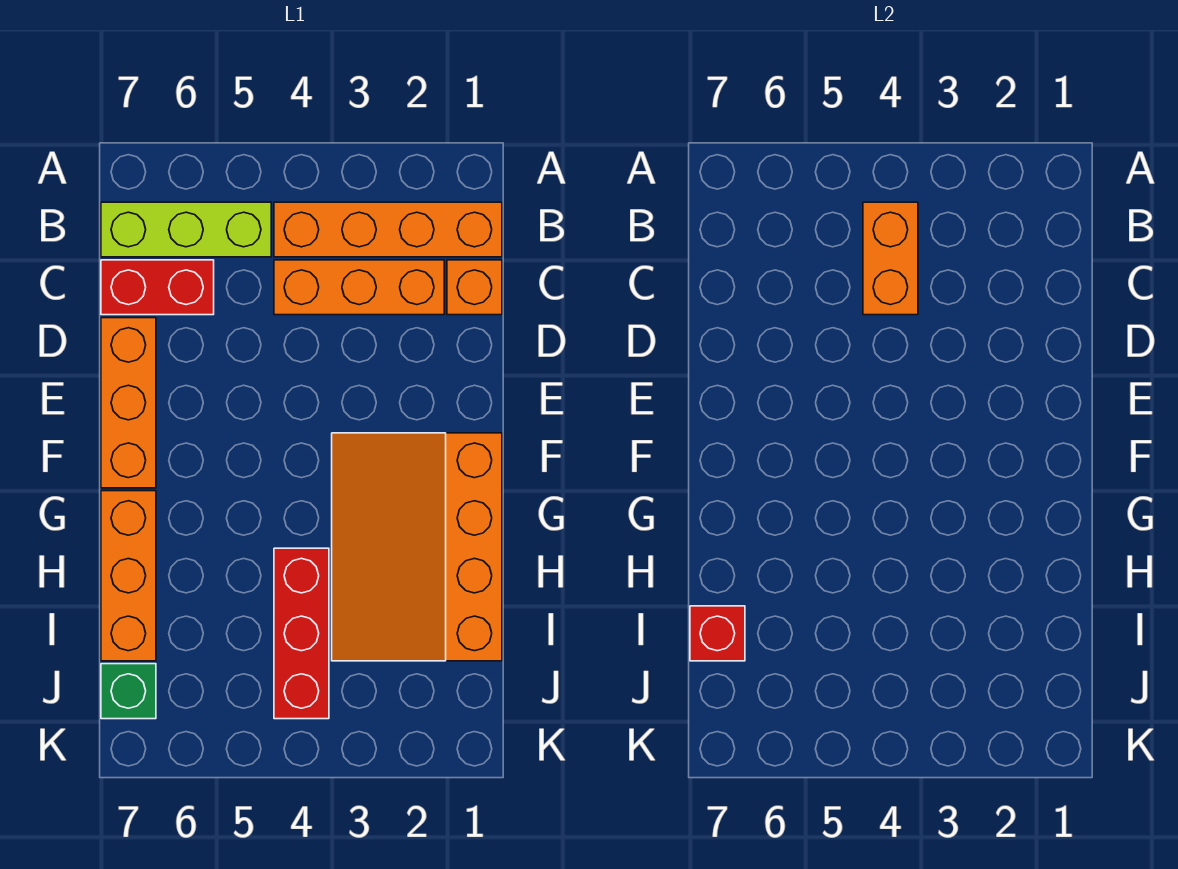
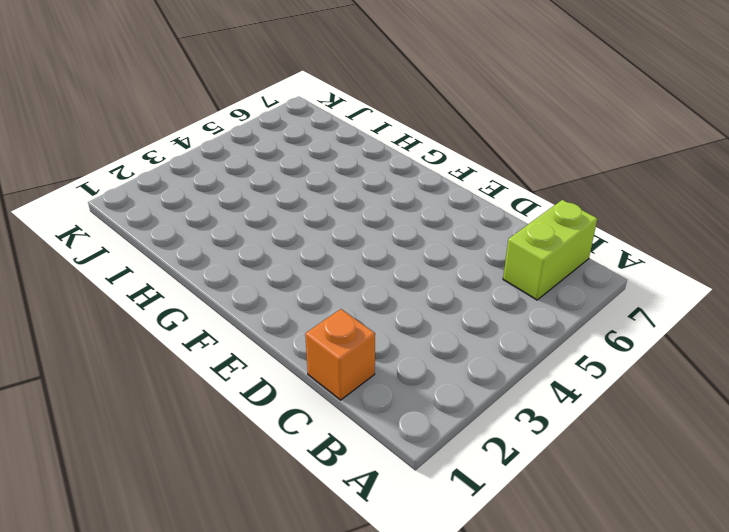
lime brick B6:B7 level 1 -> lime brick B5:B7 level 1
none -> orange brick B1:B4 level 1
none -> orange brick C2:C4 level 1
none -> red brick C6:C7 level 1

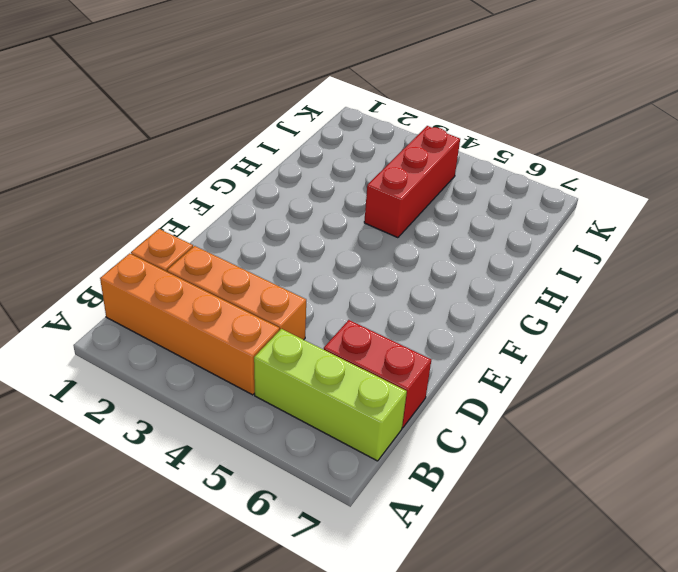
none -> orange brick D7:F7 level 1
none -> orange slope F1:I3 level 1 top 1
none -> orange brick G7:I7 level 1

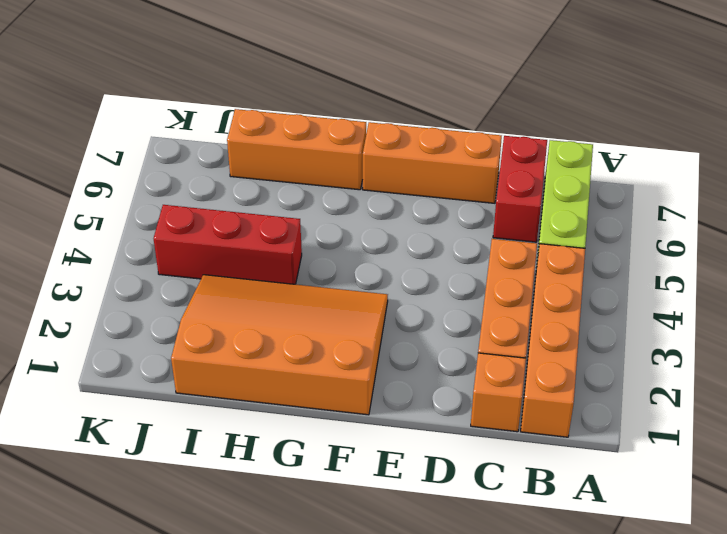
none -> green brick J7 level 1
none -> orange brick B4:C4 level 2
none -> red brick I7 level 2

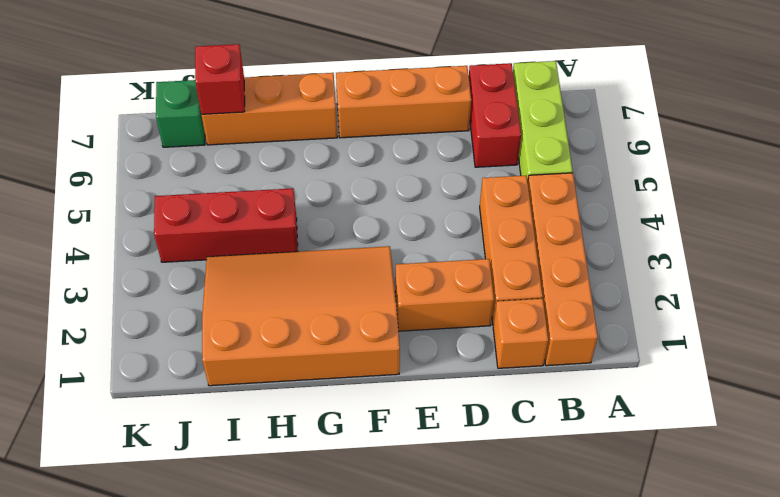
orange brick D2:E2 level 1 -> orange brick B4:C4 level 2

